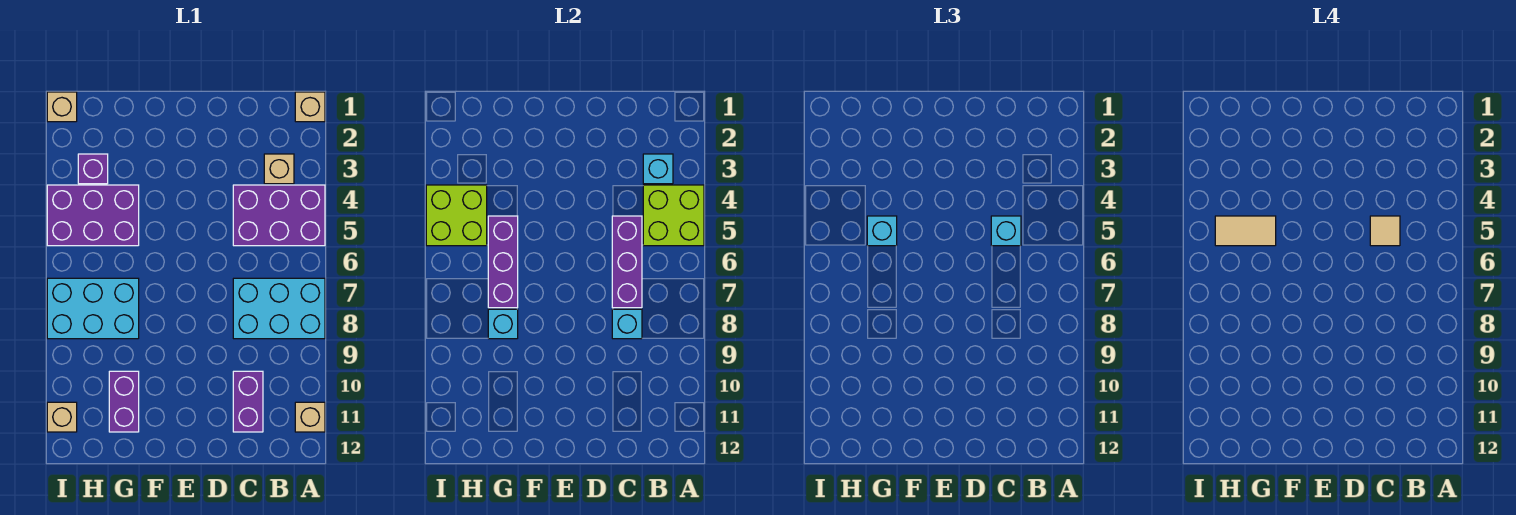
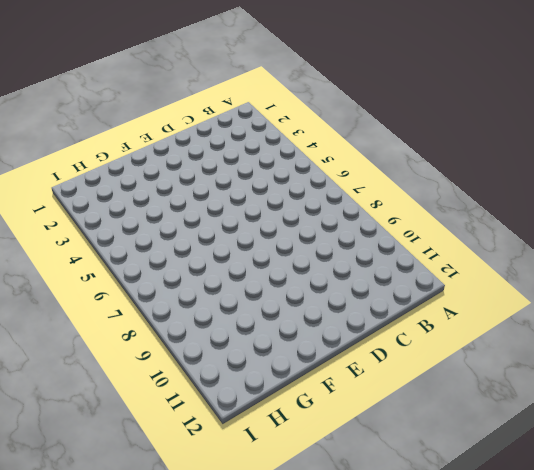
none -> tan brick A1 level 1
none -> purple brick A4:C5 level 1
none -> cyan brick A7:C8 level 1

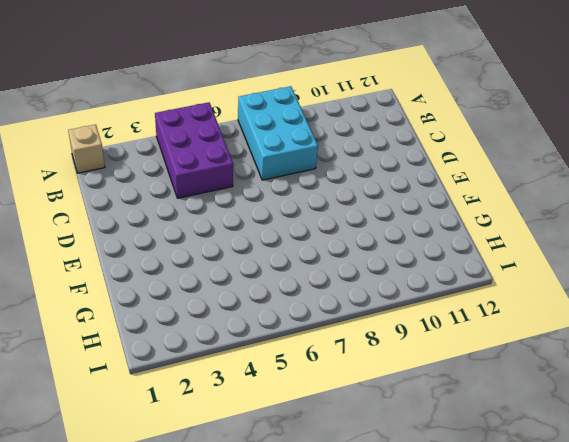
none -> tan brick A11 level 1
none -> tan brick B3 level 1
none -> purple brick C10:C11 level 1

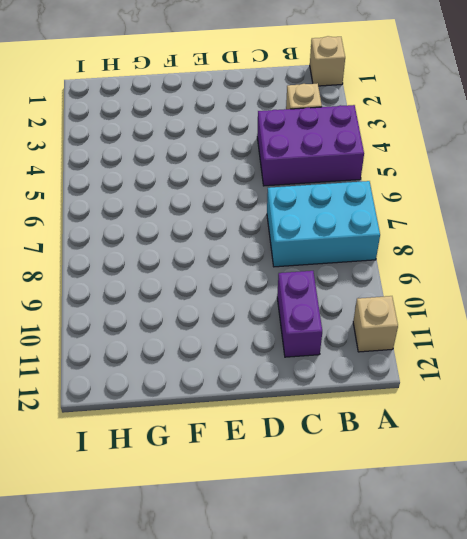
none -> purple brick G4:I5 level 1
none -> cyan brick G7:I8 level 1
none -> purple brick G10:G11 level 1

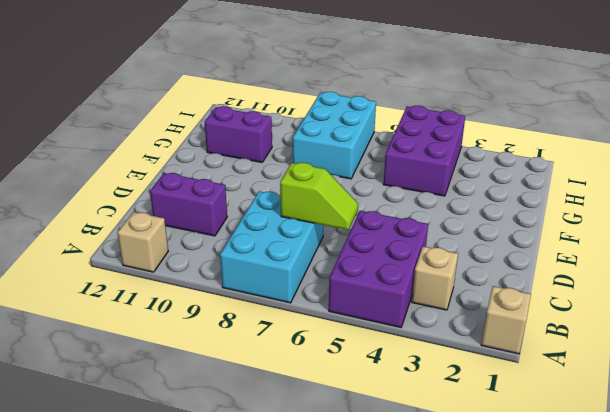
lime slope C6:C7 level 2 top 7 -> purple brick C5:C7 level 2
none -> purple brick H3 level 1
none -> tan brick I1 level 1
none -> tan brick I11 level 1

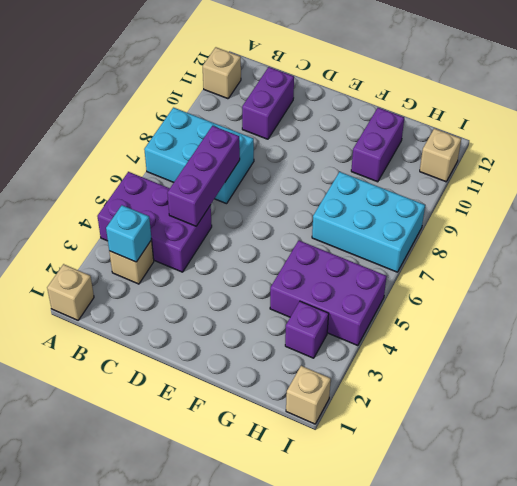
none -> lime brick A4:B5 level 2
none -> cyan brick C8 level 2
none -> purple brick G5:G7 level 2

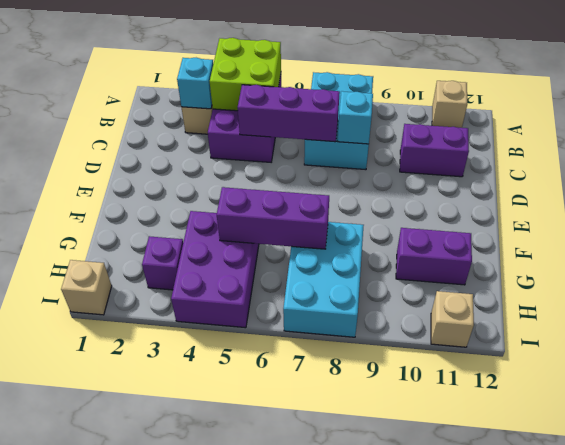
none -> tan brick A1 level 1
none -> cyan brick G8 level 2
none -> lime brick H4:I5 level 2

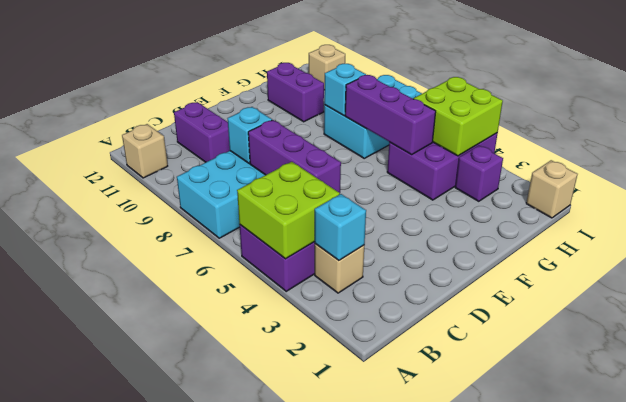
none -> tan brick A1 level 1
none -> cyan brick C5 level 3
none -> cyan brick G5 level 3

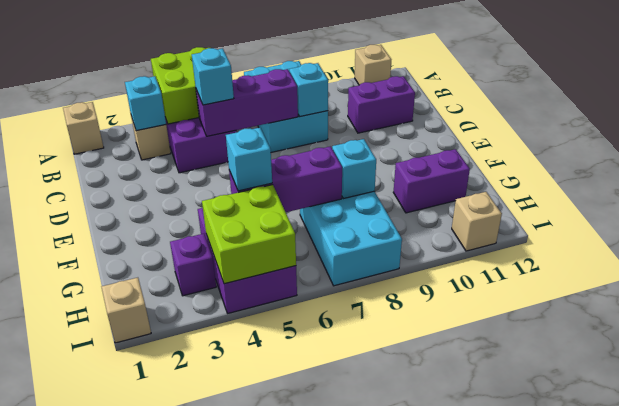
none -> tan tile C5 level 4
none -> tan tile G5:H5 level 4

